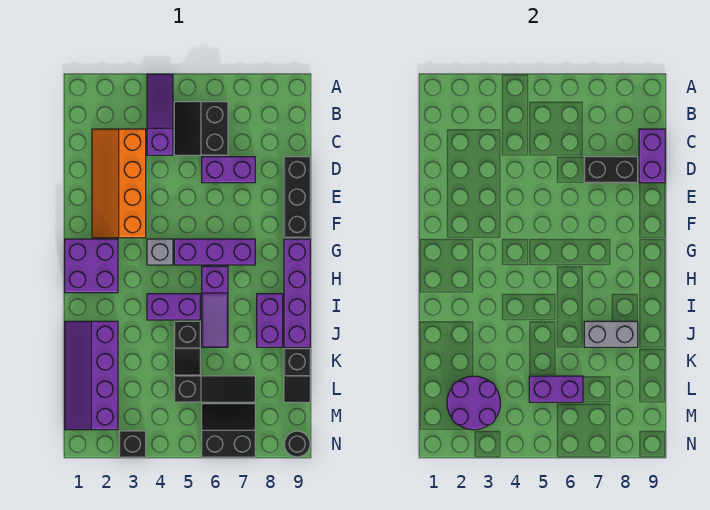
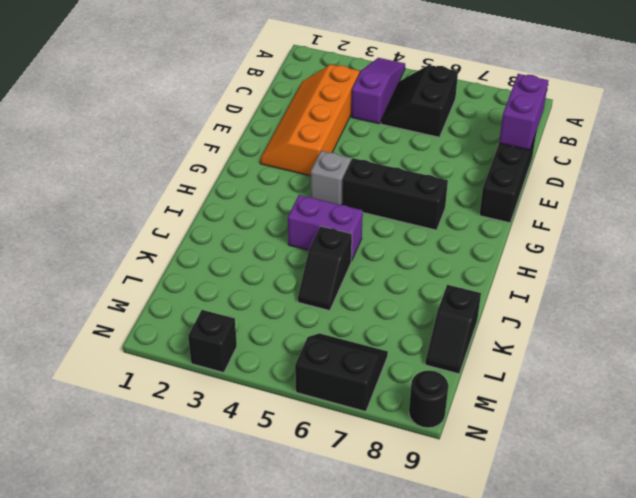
black brick G5:G7 level 1 -> purple brick G5:G7 level 1
none -> purple brick D6:D7 level 1
none -> purple brick G1:H2 level 1
none -> purple brick G9:J9 level 1

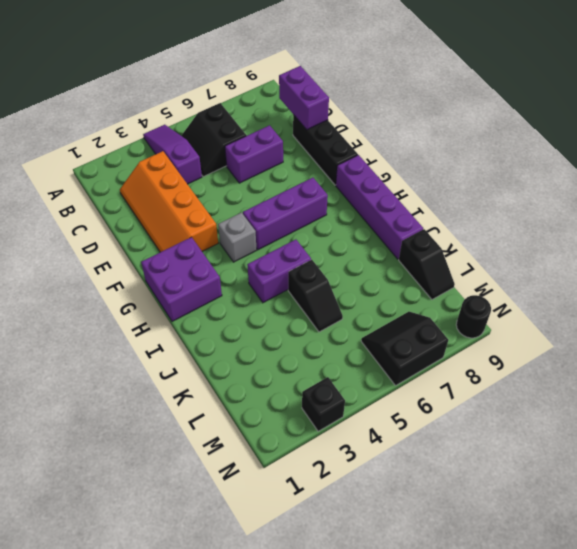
none -> purple slope H6:J6 level 1 top H
none -> purple brick I8:J8 level 1
none -> purple slope J1:M2 level 1 top 2

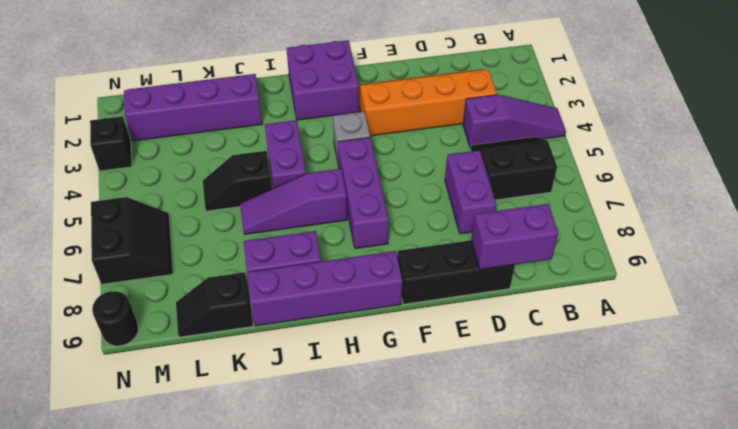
none -> black slope L5:L7 level 1 top 5
none -> black brick D7:D8 level 2
none -> grey brick J7:J8 level 2

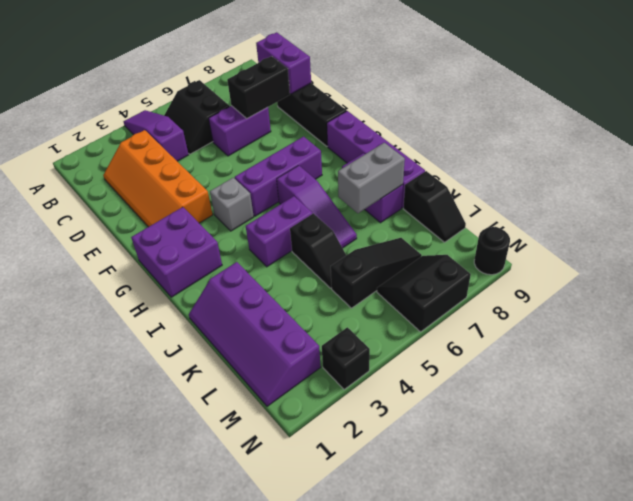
none -> purple round brick L2:M3 level 2
none -> purple brick L5:L6 level 2

